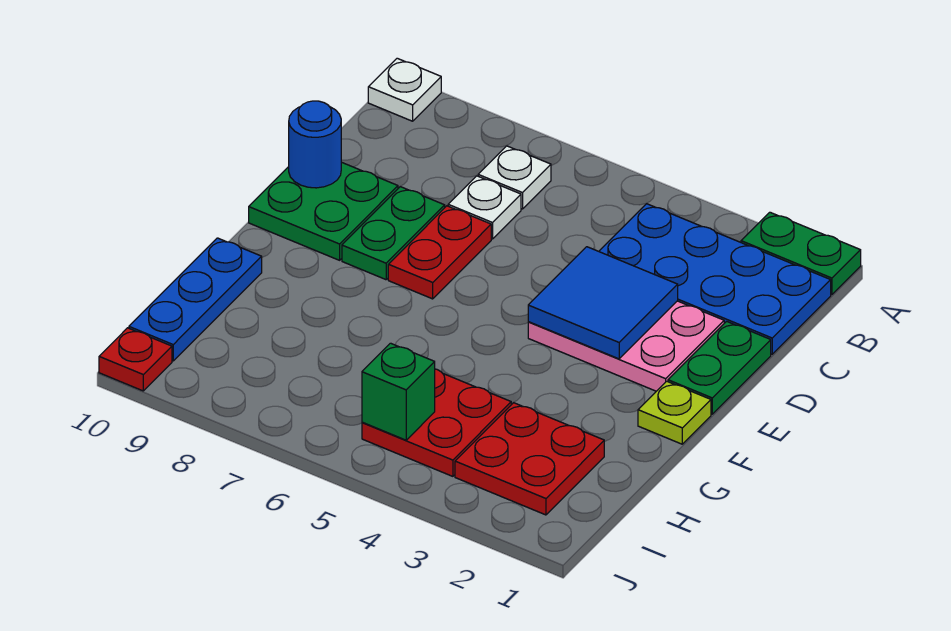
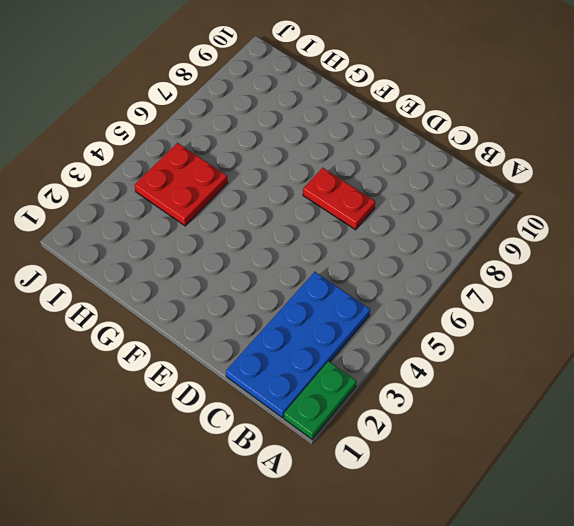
none -> white plate A10 level 1
none -> white plate B7 level 1
none -> white plate C7 level 1

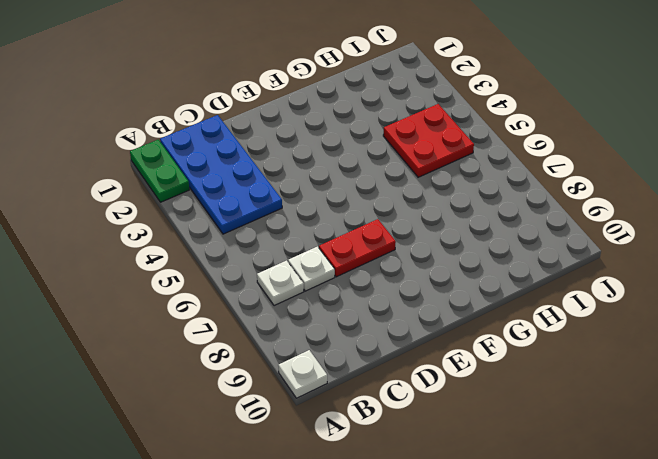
none -> green plate D1:E1 level 1
none -> pink plate D2:E4 level 1
none -> green plate D8:E8 level 1

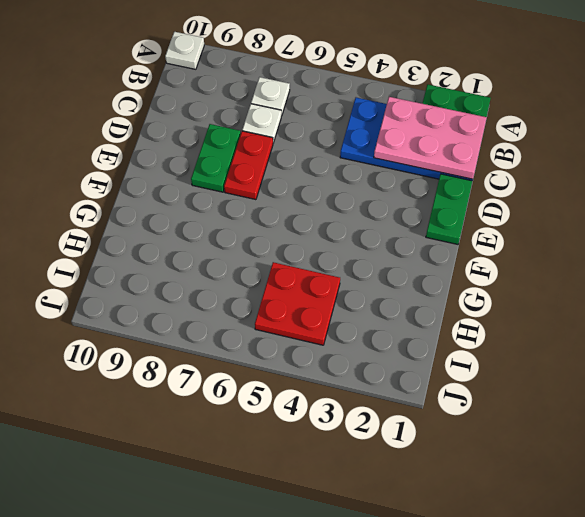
pink plate B1:C3 level 2 -> pink plate D2:E4 level 1
none -> green plate D9:E10 level 1
none -> lime plate F1 level 1
none -> blue plate G10:I10 level 1

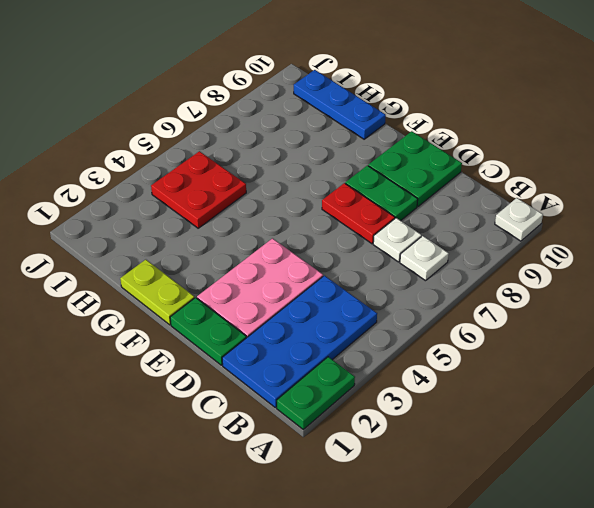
lime plate F1:G1 level 1 -> lime plate F1 level 1
none -> red plate H2:I3 level 1
none -> red plate J10 level 1
none -> blue tile D3:E4 level 2

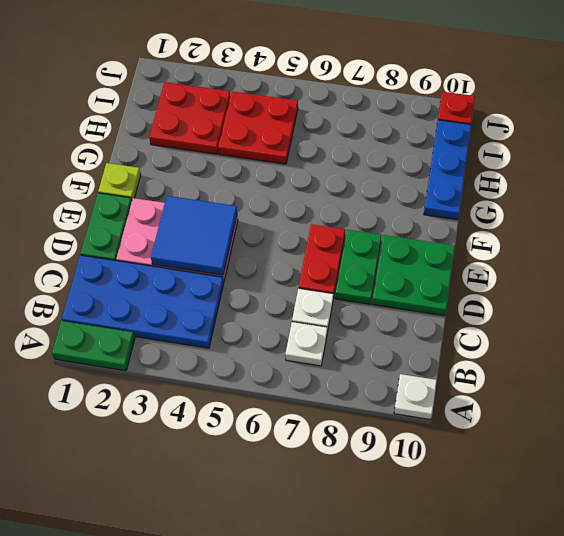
none -> blue round brick D10 level 2
none -> green brick I5 level 2

